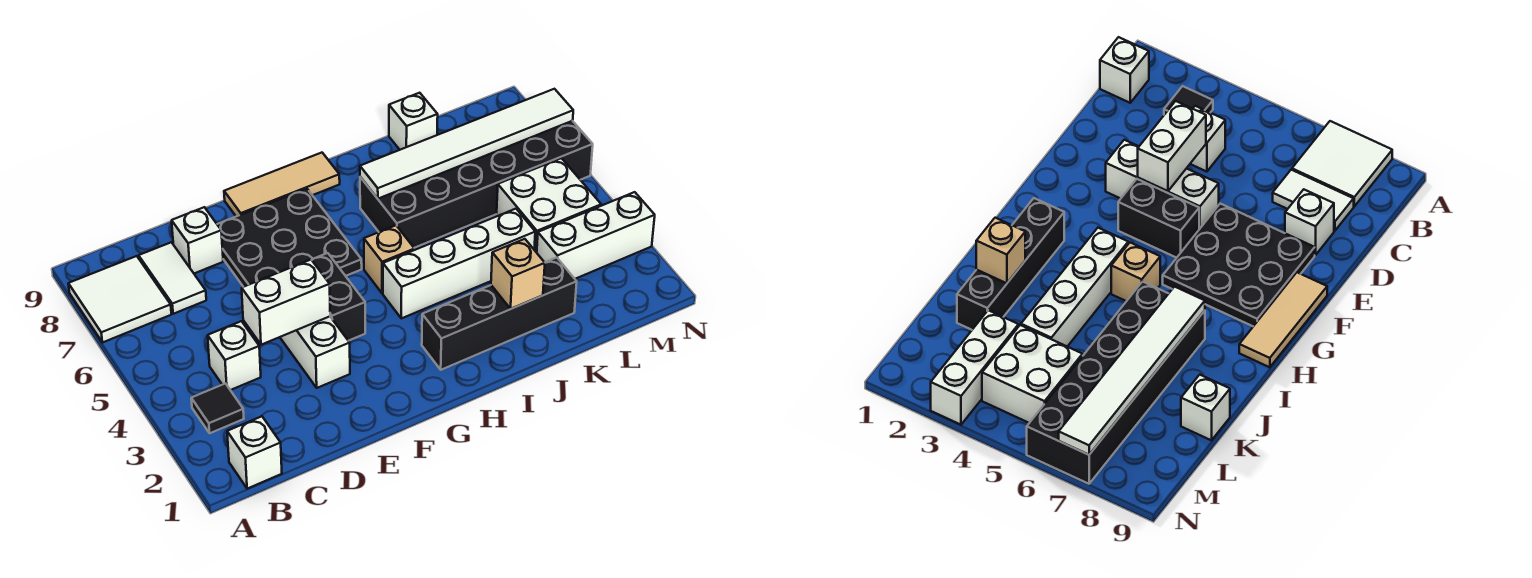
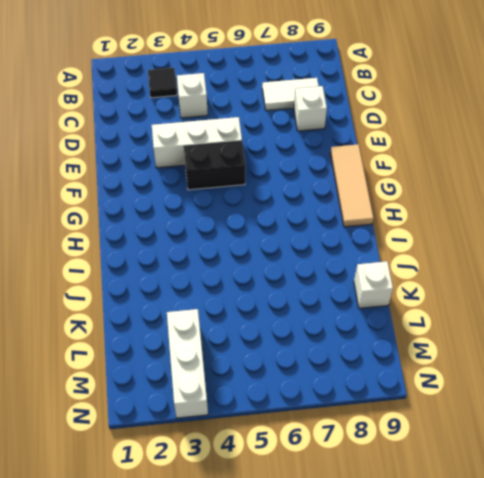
none -> white tile A7:B8 level 1
none -> white brick B1 level 1
none -> black plate E6:G8 level 1

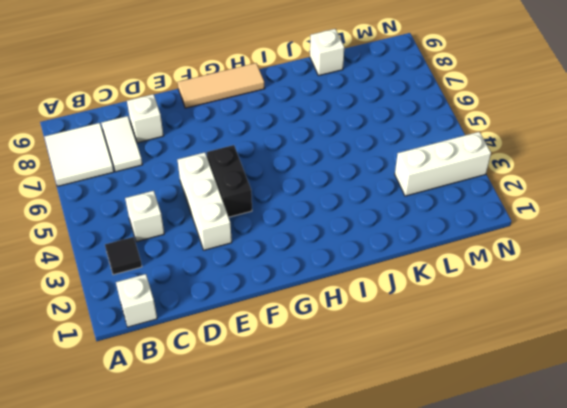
none -> black plate E6:G8 level 1
none -> black brick H2:K2 level 1
none -> white brick H4:K4 level 1

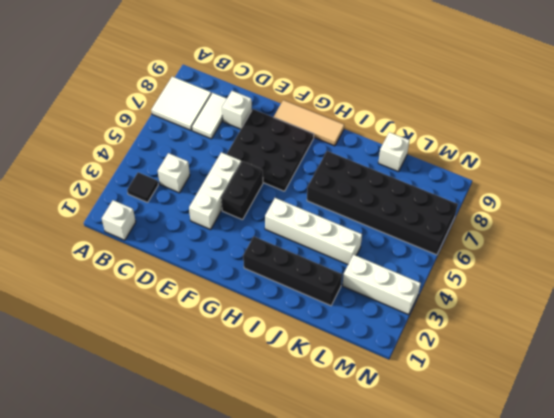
none -> tan brick H5 level 1
none -> white brick L4:M5 level 1
none -> white brick D4:E4 level 2

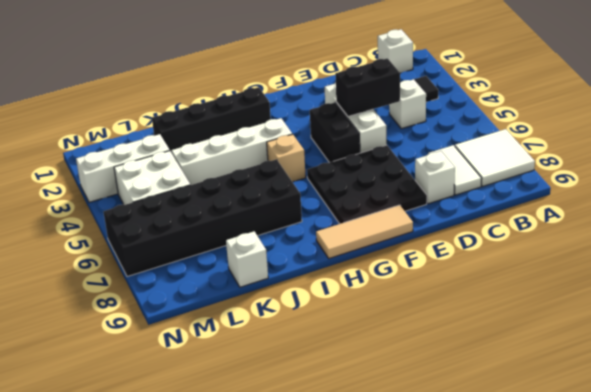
black brick D4:E4 level 2 -> white brick D4:E4 level 2
none -> white tile I7:N7 level 2
none -> tan brick J2 level 2

